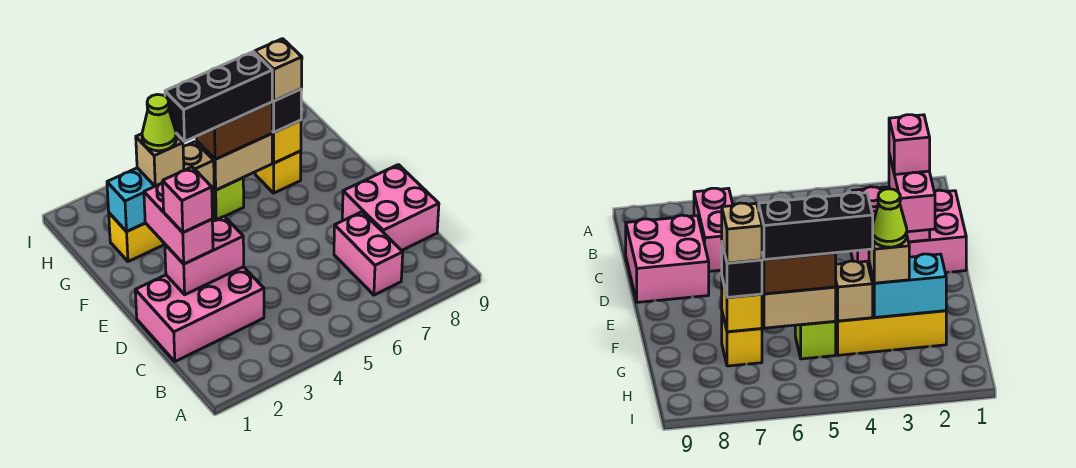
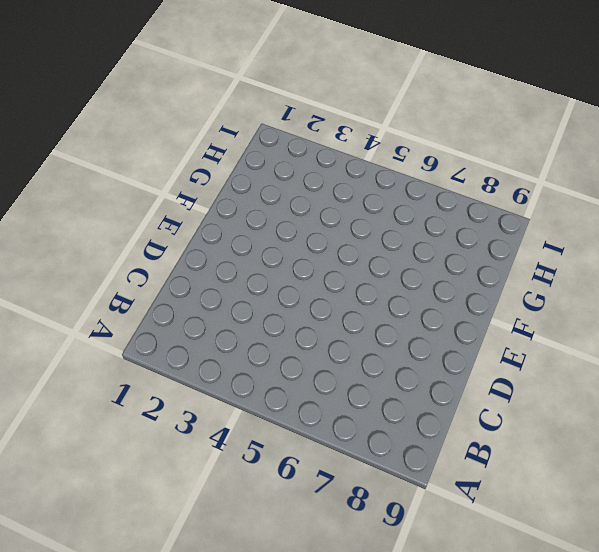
none -> pink brick B7:C7 level 1
none -> pink brick C1:D3 level 1
none -> pink brick C8:D9 level 1

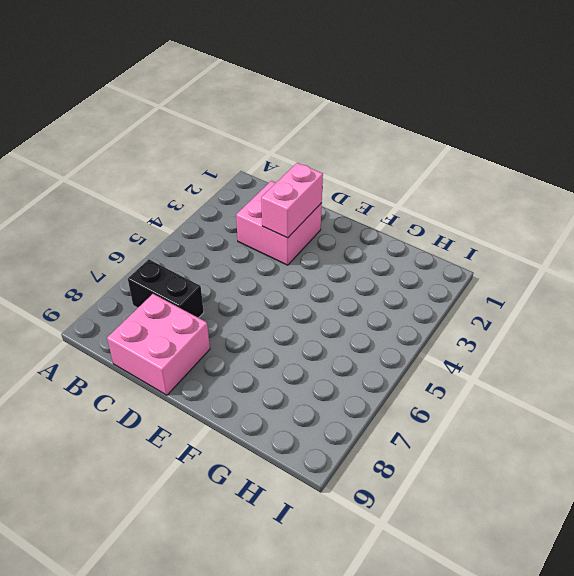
black brick B7:C7 level 1 -> pink brick B7:C7 level 1
pink brick C2:D3 level 1 -> pink brick C1:D3 level 1
none -> yellow brick G2:G4 level 1
none -> lime brick G5 level 1
none -> yellow brick G7 level 1

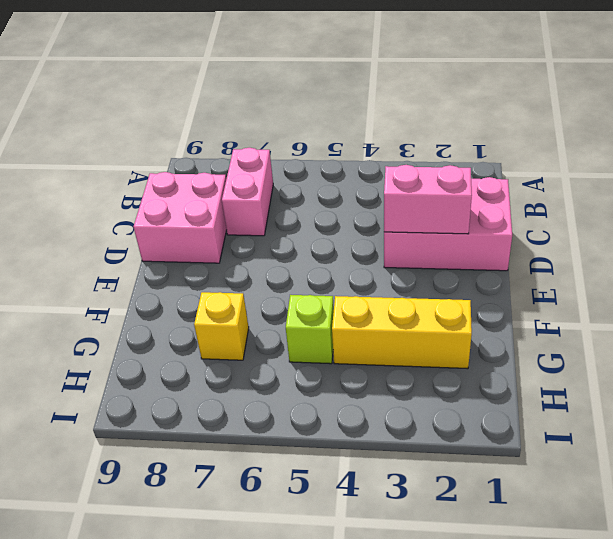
none -> cyan brick G2:G3 level 2
none -> tan brick G4 level 2
none -> tan brick G5:G6 level 2

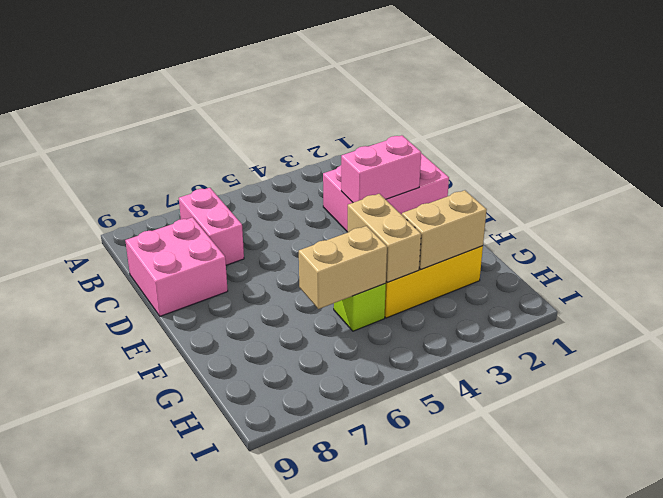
tan brick F4:G4 level 2 -> tan brick G4 level 2
tan brick G2:G3 level 2 -> cyan brick G2:G3 level 2
none -> yellow brick G7 level 1
none -> yellow brick G7 level 2
none -> pink brick D2:E2 level 3

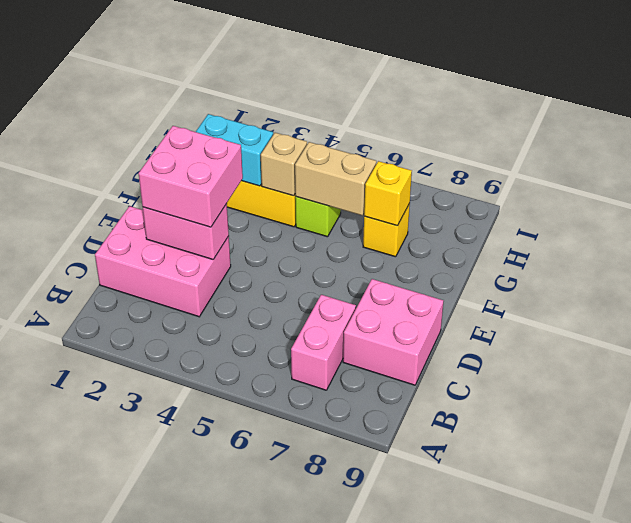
pink brick D2:E3 level 3 -> pink brick D2:E2 level 3
none -> tan brick G3 level 3
none -> brown brick G5:G6 level 3
none -> black brick G7 level 3

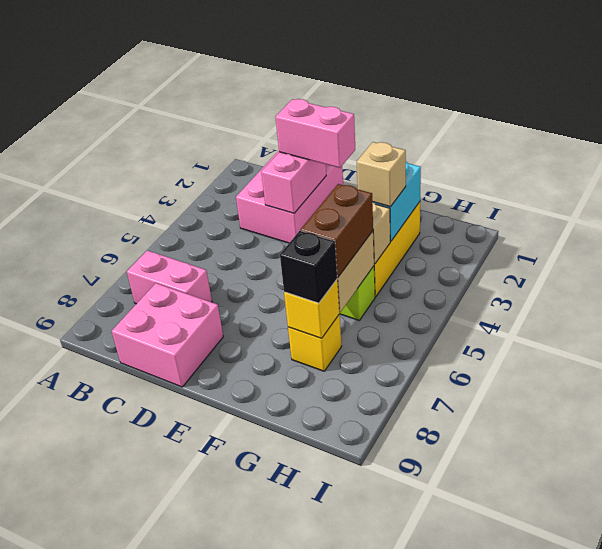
none -> pink brick D2 level 4
none -> lime cone G3 level 4
none -> black brick G4:G6 level 4

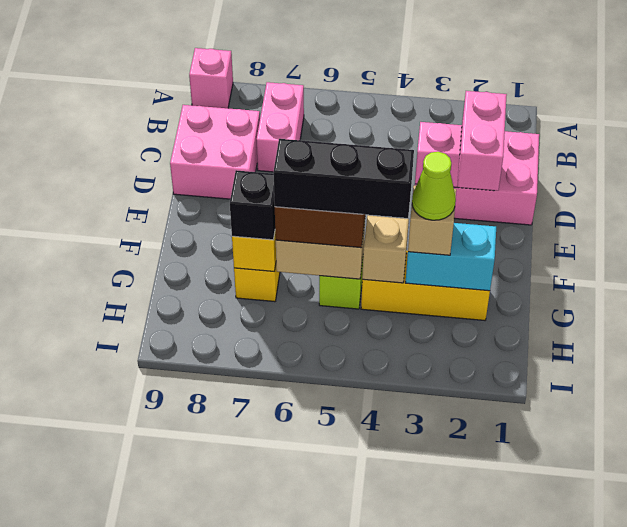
pink brick A9 level 1 -> pink brick D2 level 4
none -> tan brick G7 level 4

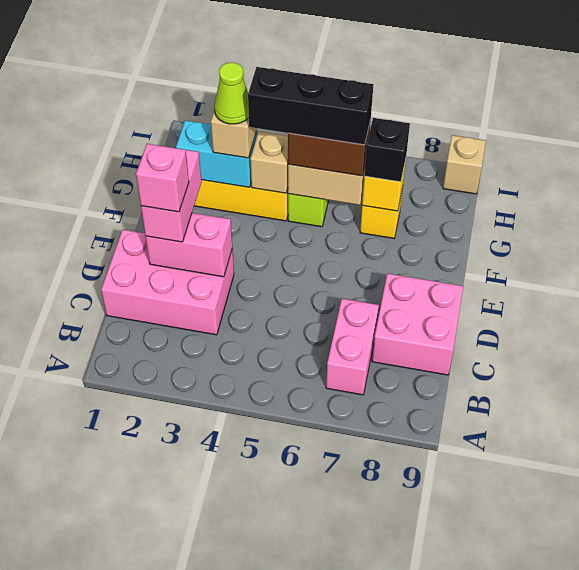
tan brick I9 level 1 -> tan brick G7 level 4

